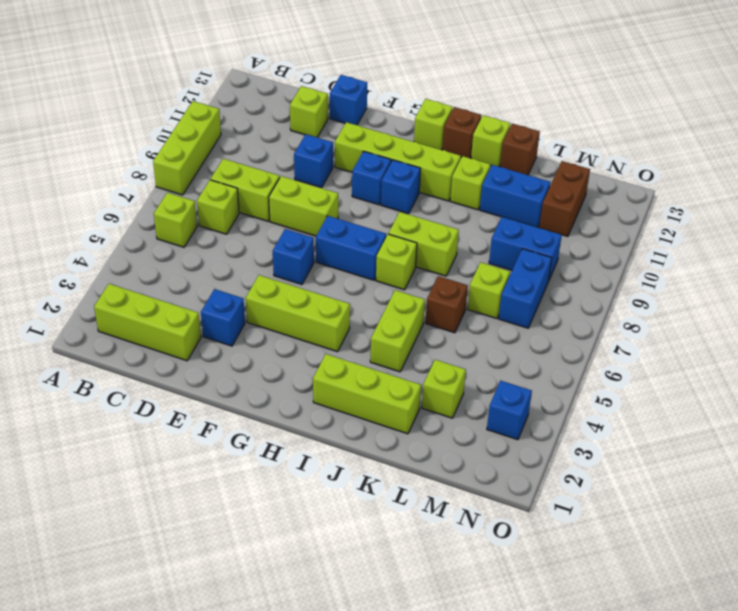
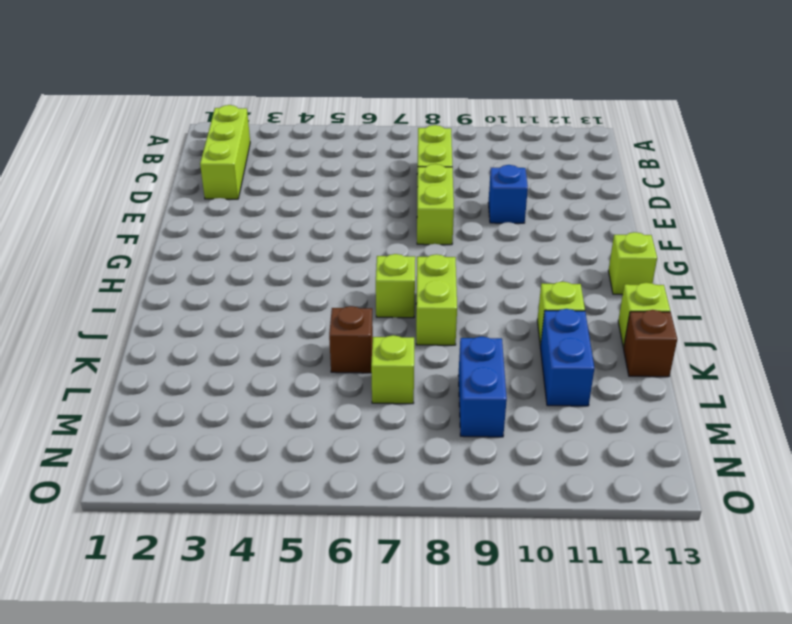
none -> lime brick A8:A10 level 1
none -> lime brick B6 level 1
none -> lime brick C7 level 1
none -> lime brick D12 level 1

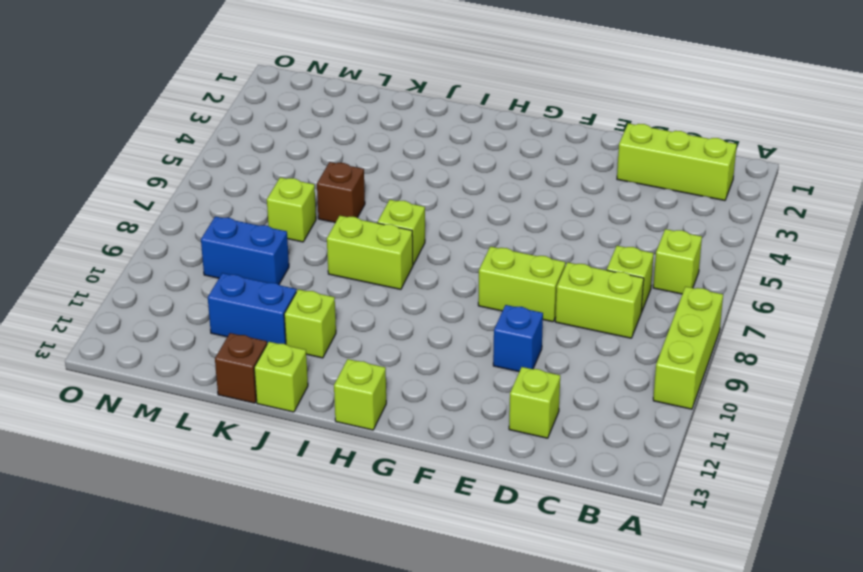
none -> blue brick E3 level 1
none -> blue brick E13 level 1
none -> lime brick F4:H4 level 1
none -> blue brick F6 level 1

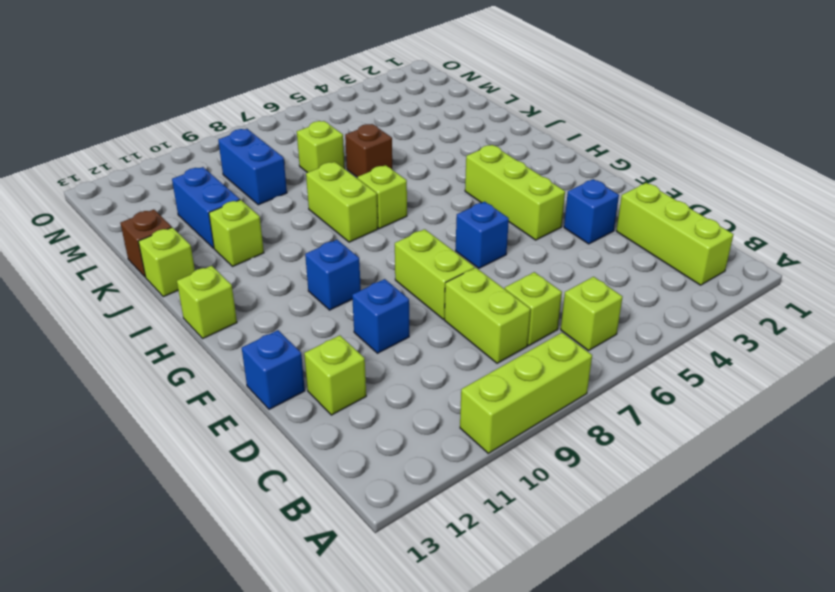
none -> lime brick F11:I11 level 1
none -> blue brick G7:H7 level 1
none -> blue brick H10 level 1
none -> lime brick I2:K2 level 1

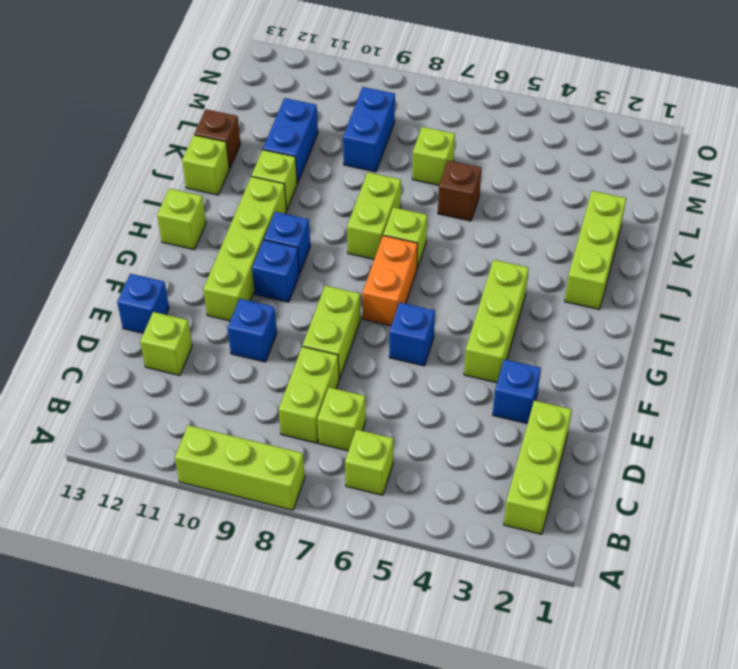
orange brick G7:H7 level 1 -> blue brick G7:H7 level 1
none -> brown brick I13 level 1
none -> lime brick J4:J5 level 1
none -> lime brick L3 level 1
none -> blue brick M7:M8 level 1

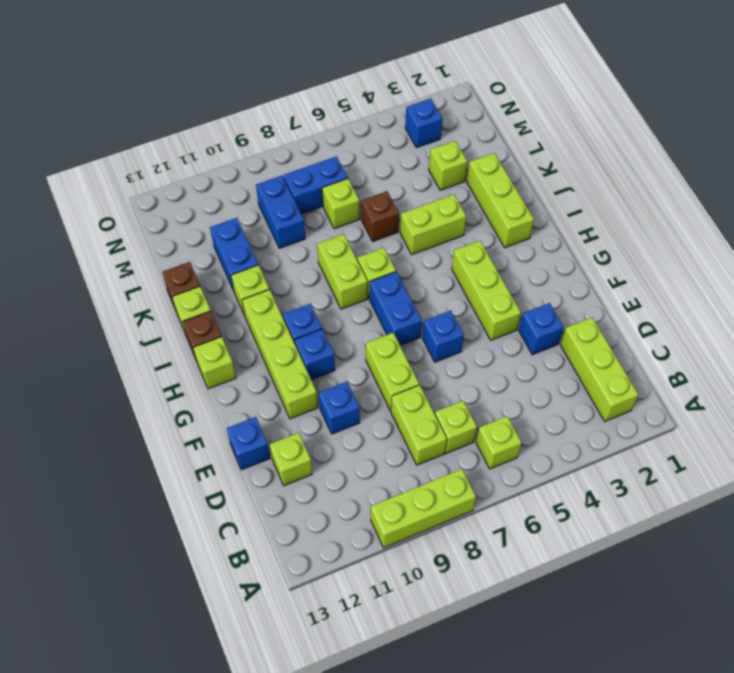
none -> brown brick M11:M12 level 1

